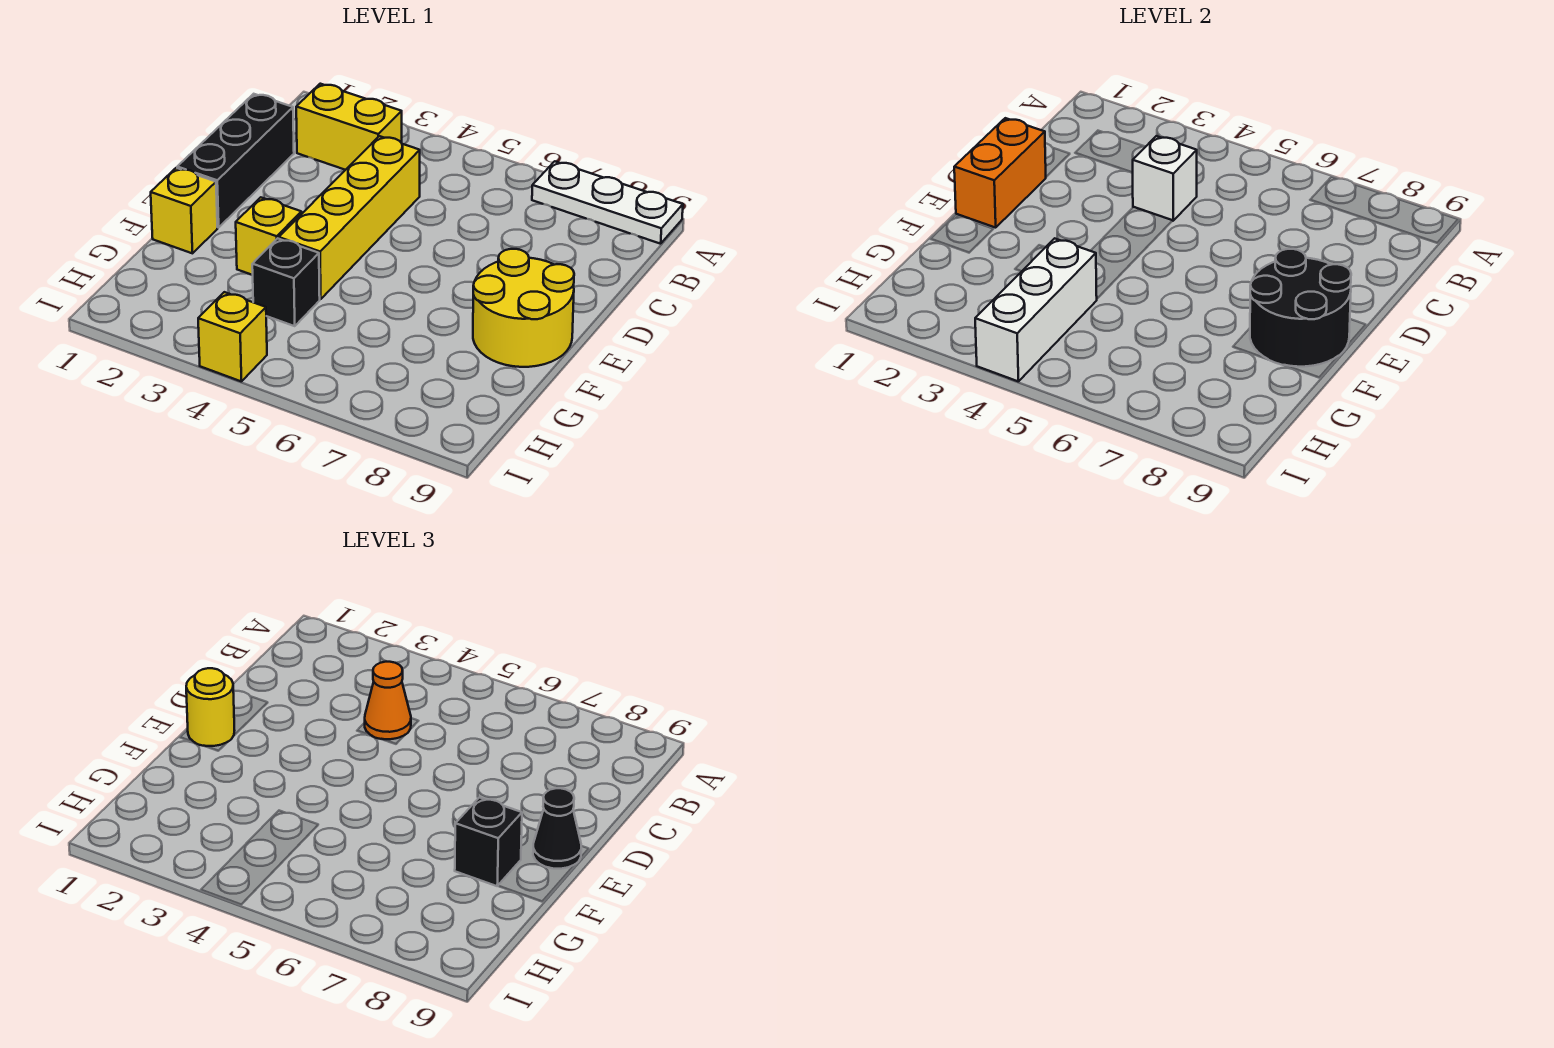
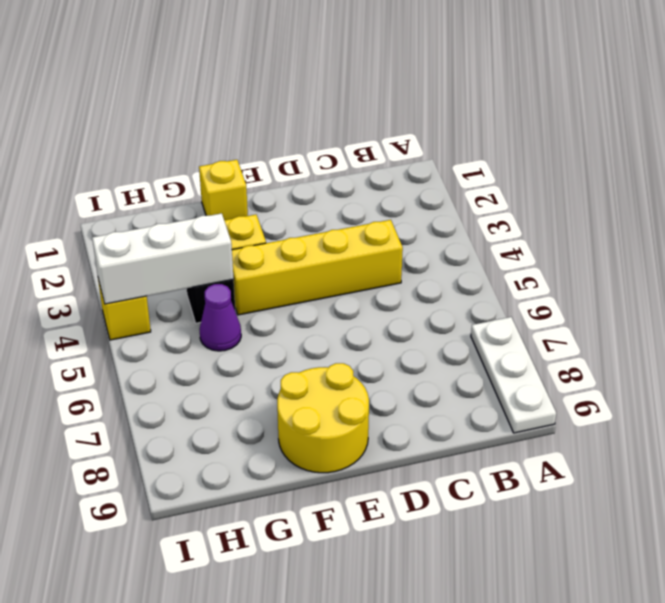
purple cone G5 level 1 -> none
none -> yellow brick B2:B3 level 1
none -> black brick C1:E1 level 1
none -> white brick C4 level 2

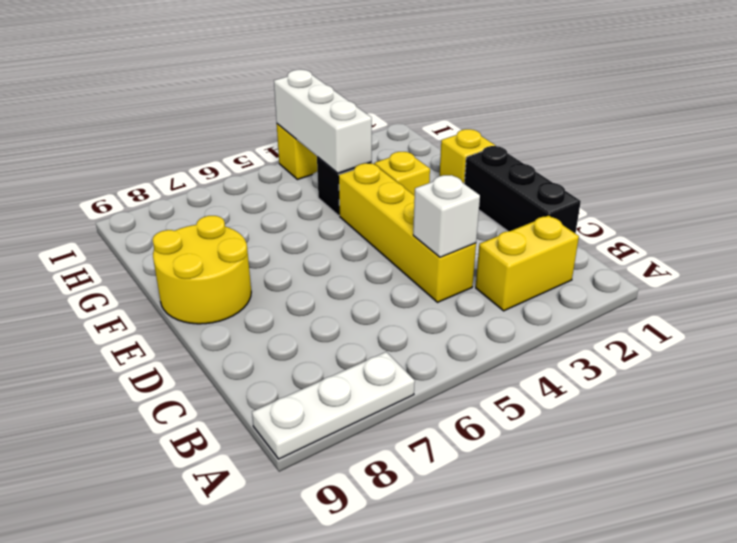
none -> orange brick D1:E1 level 2
none -> black round brick E8:F9 level 2
none -> orange cone C4 level 3

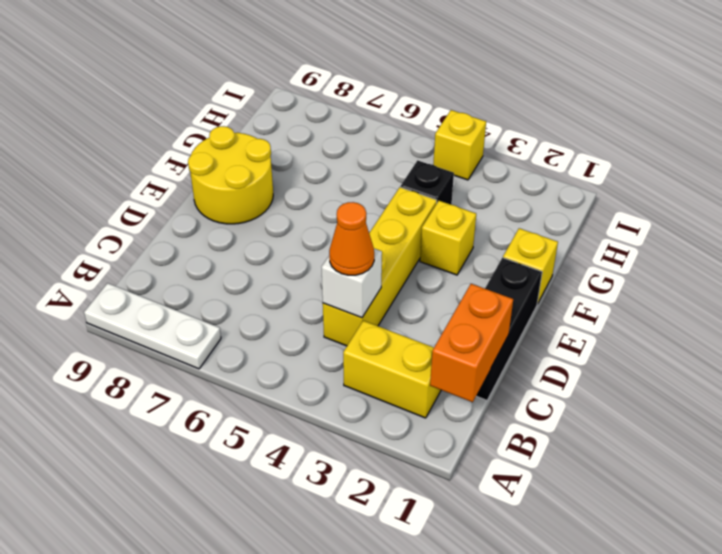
orange brick B1:C1 level 2 -> orange brick D1:E1 level 2
none -> black round brick E8:F9 level 2
none -> white brick G4:I4 level 2
none -> yellow round brick E1 level 3

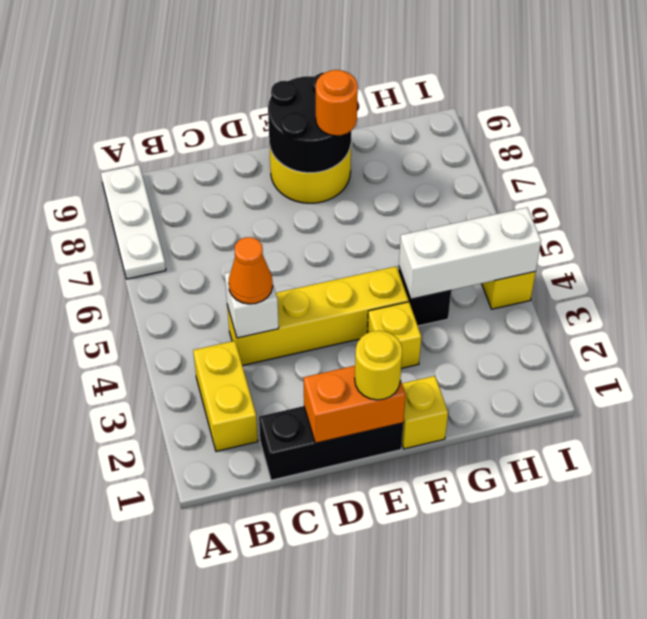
orange round brick F8 level 3 -> black brick F8 level 3
none -> black cone E9 level 3

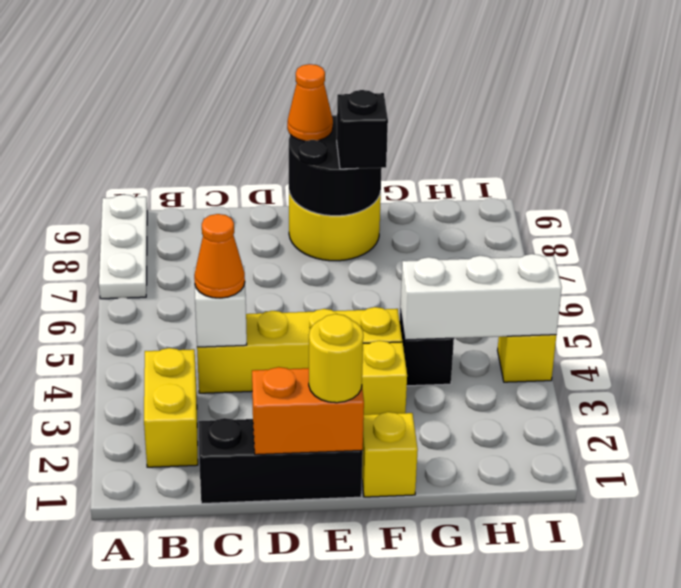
orange cone E9 level 3 -> black cone E9 level 3

